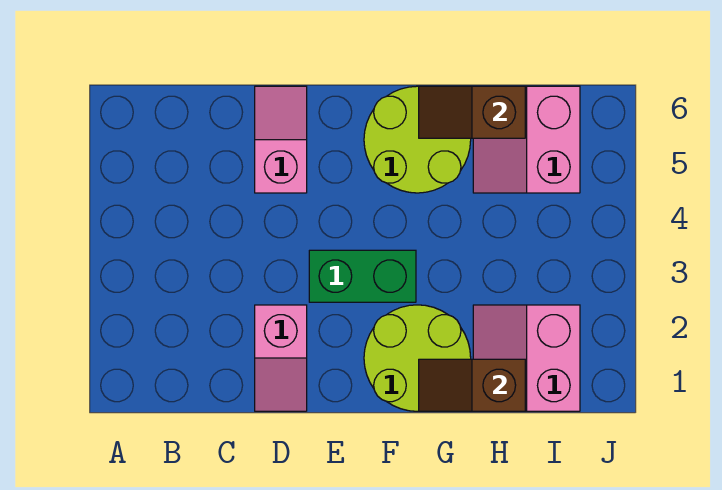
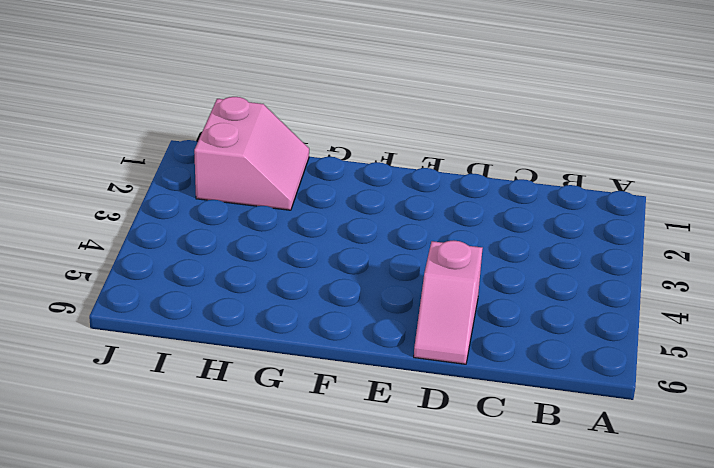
none -> pink slope D1:D2 level 1 top 2
none -> green brick E3:F3 level 1

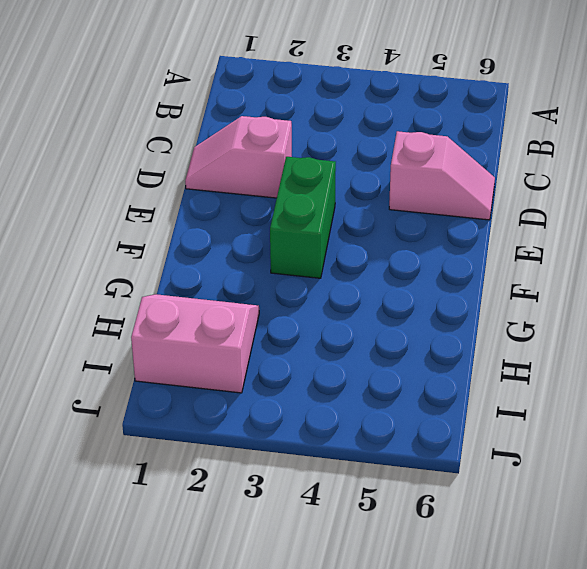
none -> lime round brick F1:G2 level 1
none -> lime round brick F5:G6 level 1

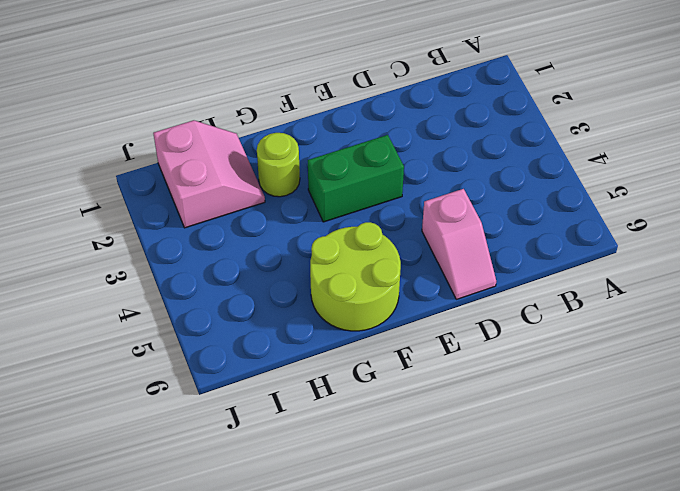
lime round brick G2 level 1 -> lime round brick F1:G2 level 1
none -> pink slope D1:D2 level 1 top 2
none -> pink slope H5:I6 level 1 top I

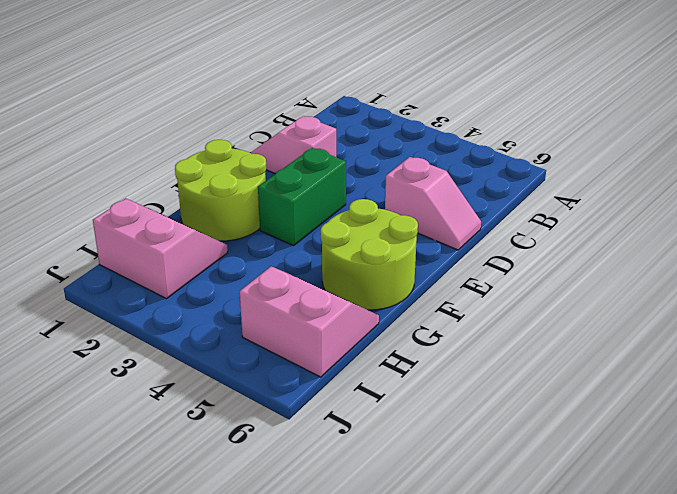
none -> brown slope G1:H1 level 2 top H
none -> brown slope G6:H6 level 2 top H

